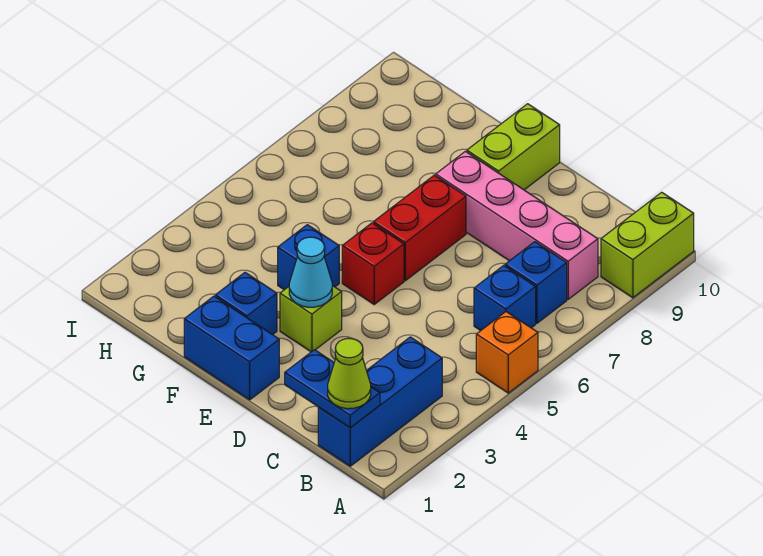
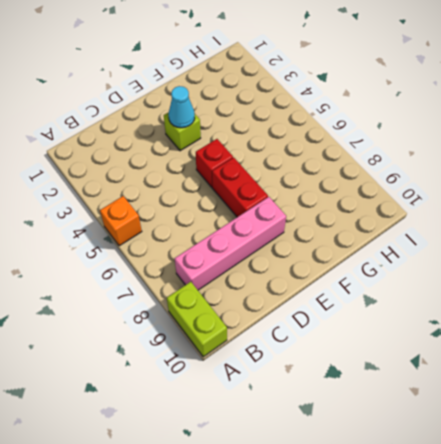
none -> blue brick B1:B3 level 1
none -> blue brick B6 level 1
none -> blue brick B7 level 1

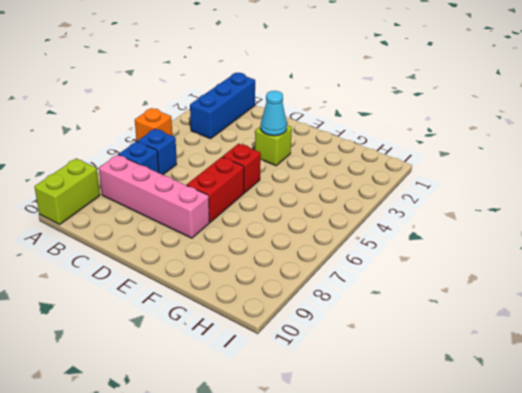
none -> blue brick E1:F1 level 1
none -> lime brick E9:E10 level 1
none -> blue brick F2 level 1

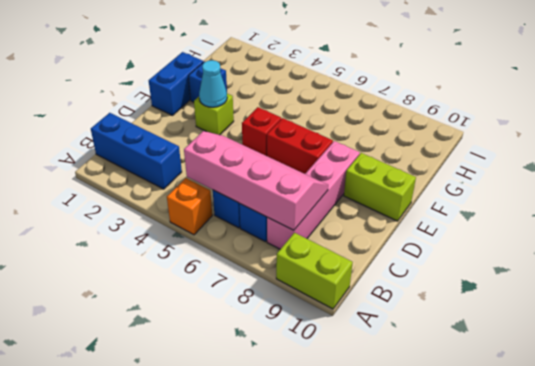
pink slope B5:C8 level 2 top B -> none
none -> blue brick F4 level 1
none -> blue plate B1:C1 level 2
none -> lime cone B1 level 3

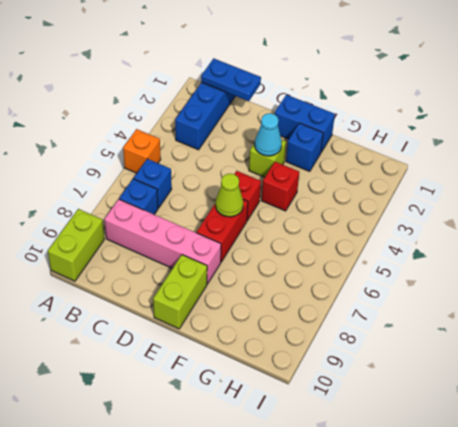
lime cone E6 level 2 -> lime cone B1 level 3
red brick F4 level 1 -> blue brick F4 level 1

